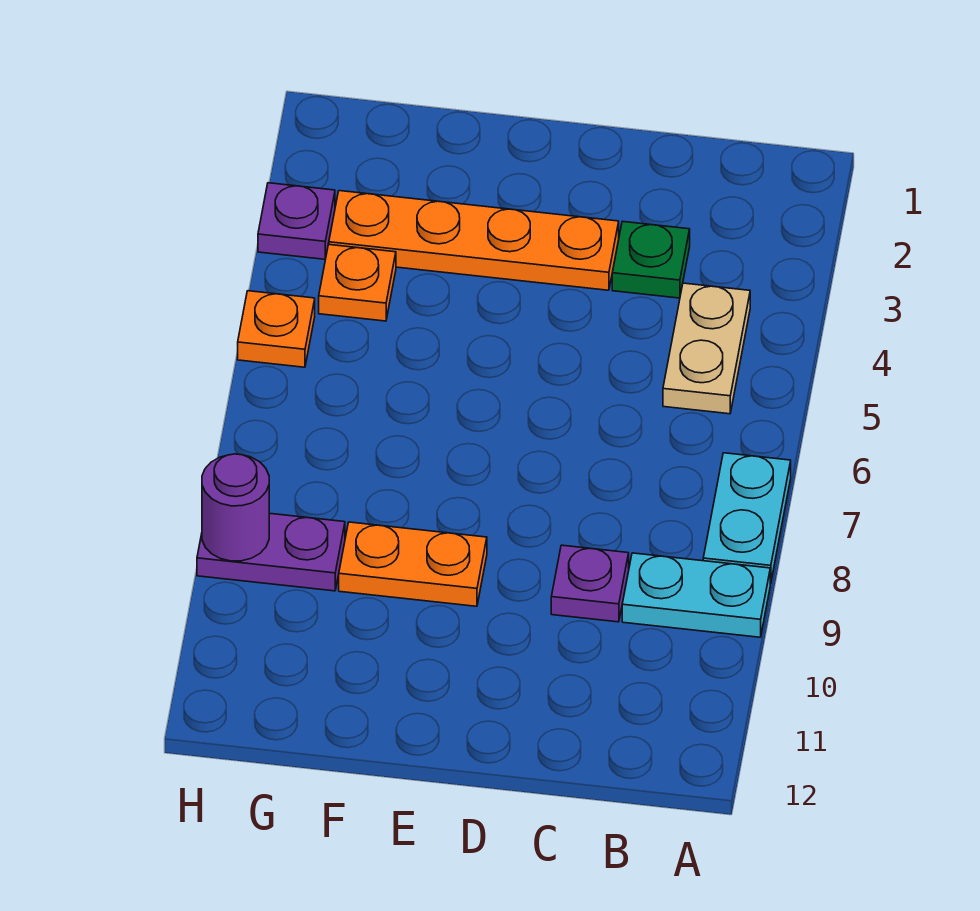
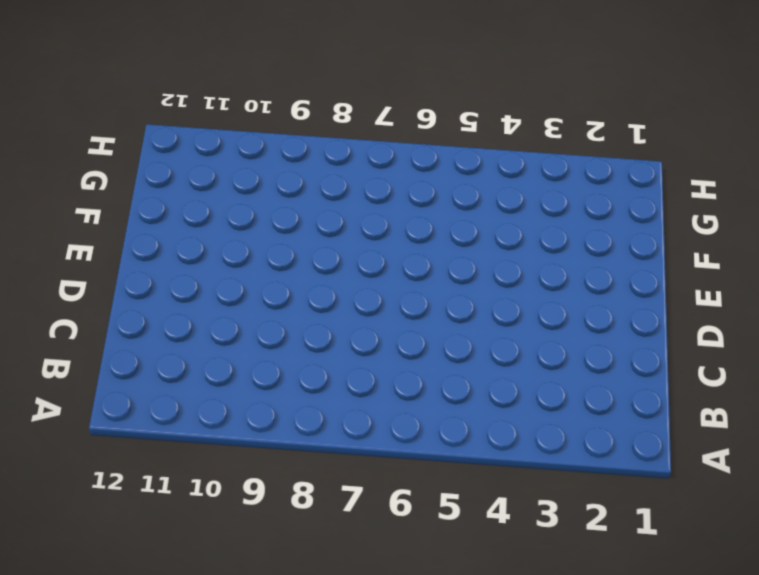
none -> cyan plate A7:A8 level 1
none -> cyan plate A9:B9 level 1
none -> tan plate B4:B5 level 1

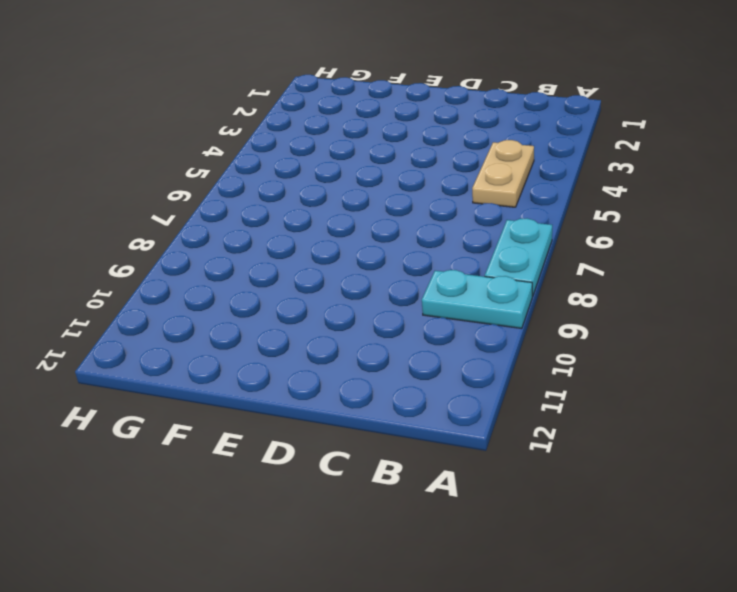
none -> green plate C3 level 1
none -> purple plate C9 level 1
none -> orange plate D3:G3 level 1

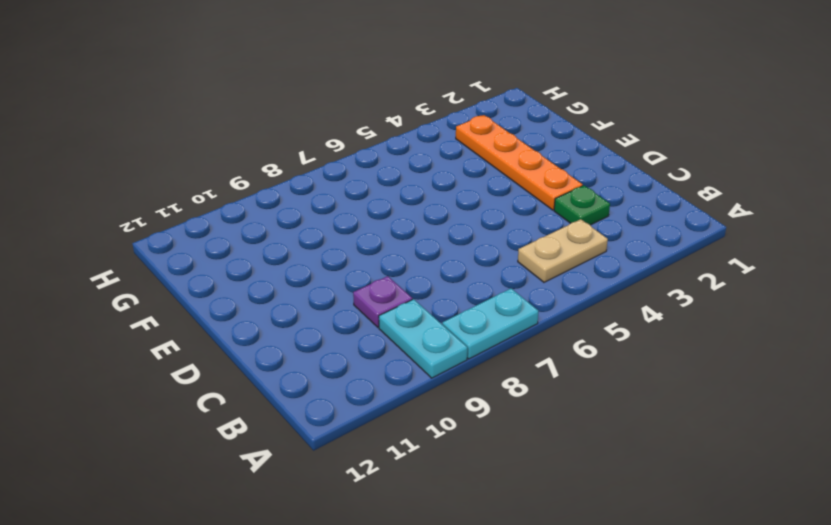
none -> orange plate E9:F9 level 1
none -> orange plate G4 level 1
none -> purple plate G9:H9 level 1

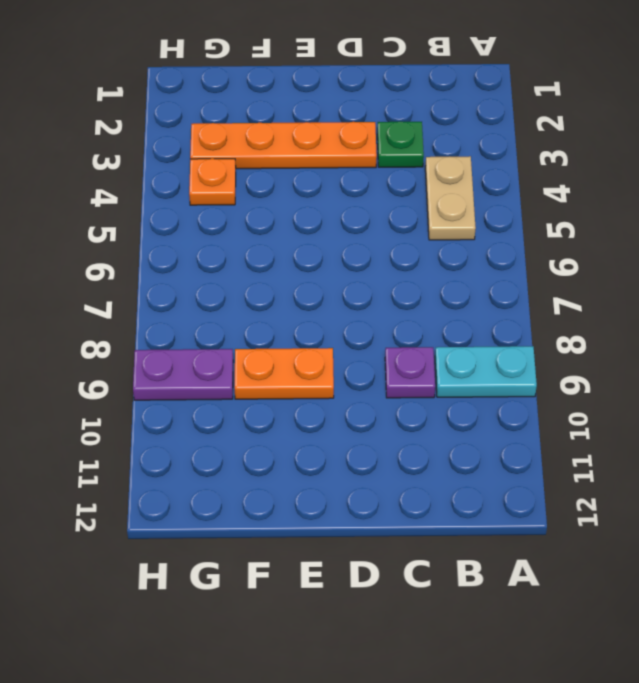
none -> cyan plate A7:A8 level 1
none -> purple plate H3 level 1
none -> orange plate H5 level 1

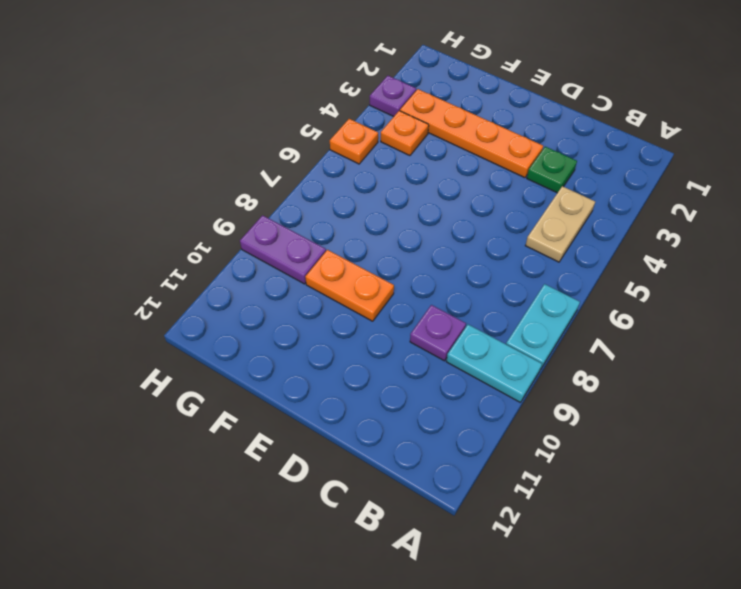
none -> purple round brick H9 level 2

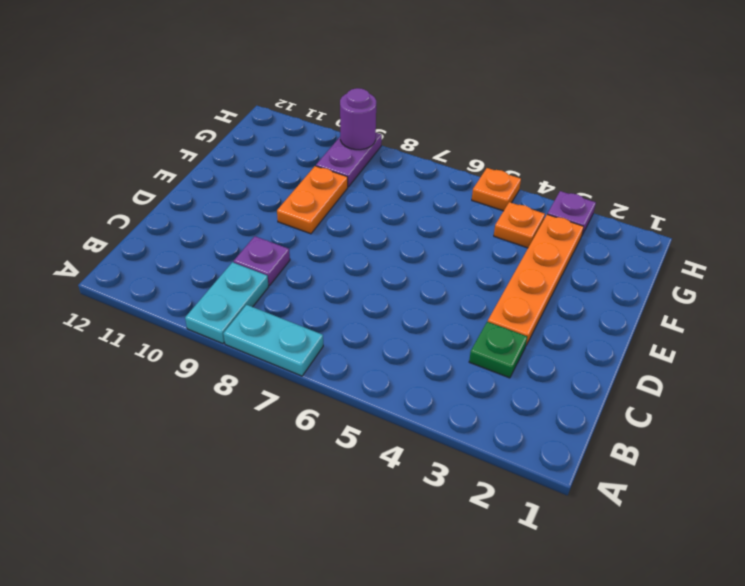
none -> tan plate B4:B5 level 1

